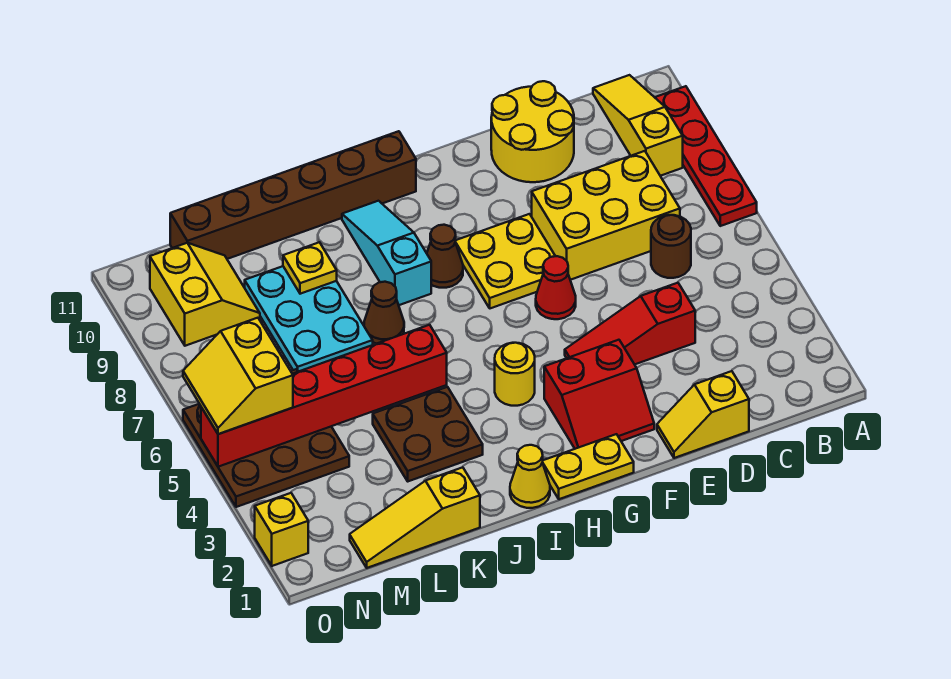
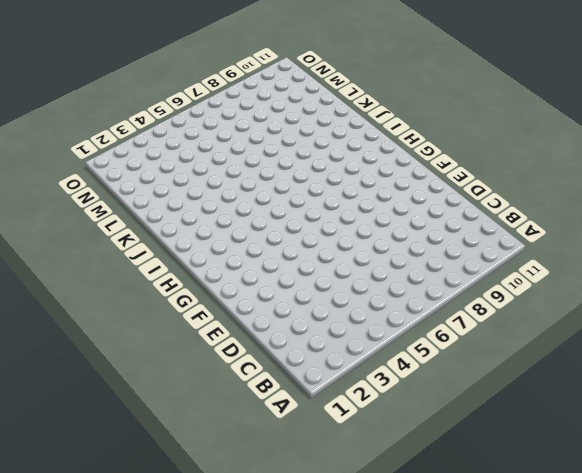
none -> red plate A7:A10 level 1
none -> yellow slope B9:B11 level 1 top 9
none -> brown round brick C6 level 1

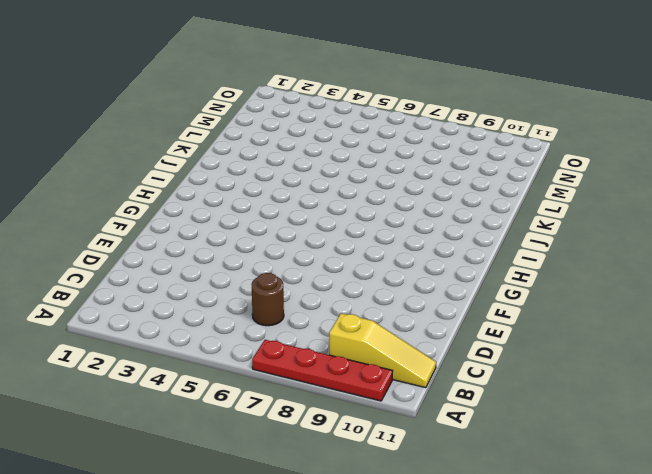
none -> yellow brick C7:E8 level 1
none -> yellow slope D1:E1 level 1 top D
none -> red slope D4:F4 level 1 top D

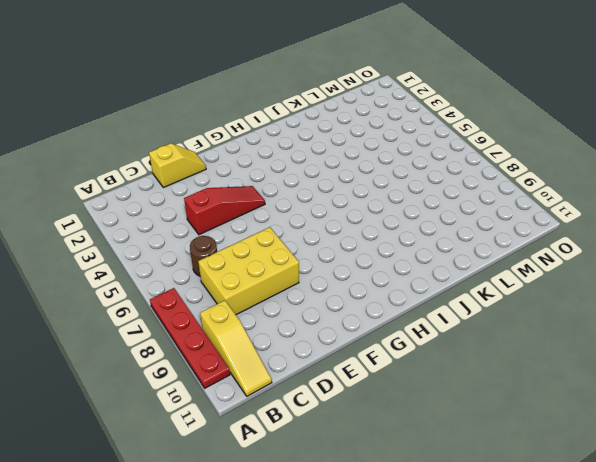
none -> yellow round brick D10:E11 level 1
none -> red slope F2:G3 level 1 top 3
none -> red cone F6 level 1

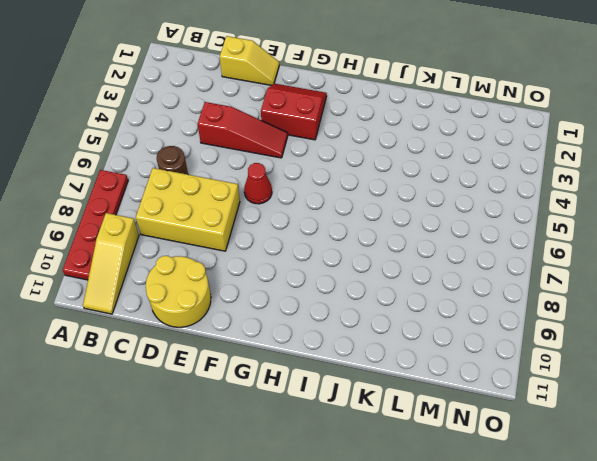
none -> yellow plate F7:G8 level 1
none -> yellow plate G1:H1 level 1
none -> yellow round brick H4 level 1

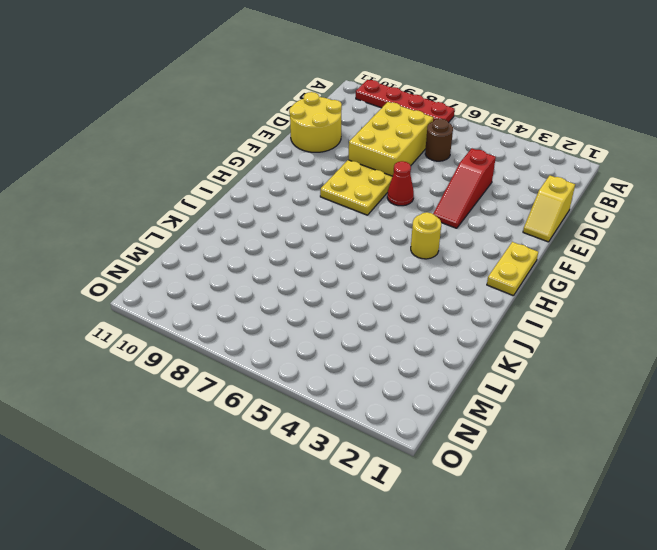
none -> yellow slope B9:B11 level 1 top 9
none -> red slope F2:G3 level 1 top 3
none -> brown cone H8 level 1

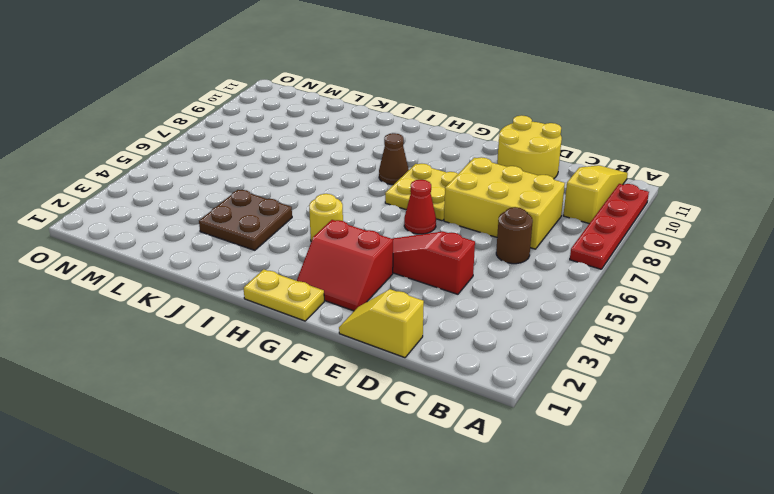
none -> brown brick H11:M11 level 1
none -> yellow cone I1 level 1
none -> cyan slope I8:I10 level 1 top 8

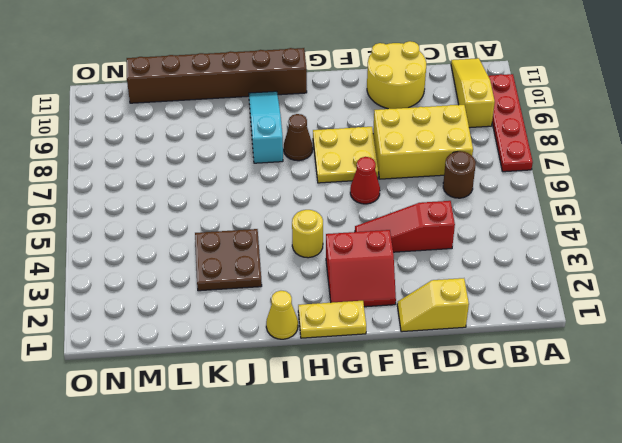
none -> brown cone J7 level 1
none -> yellow slope K1:M1 level 1 top K
none -> cyan plate K7:L9 level 1

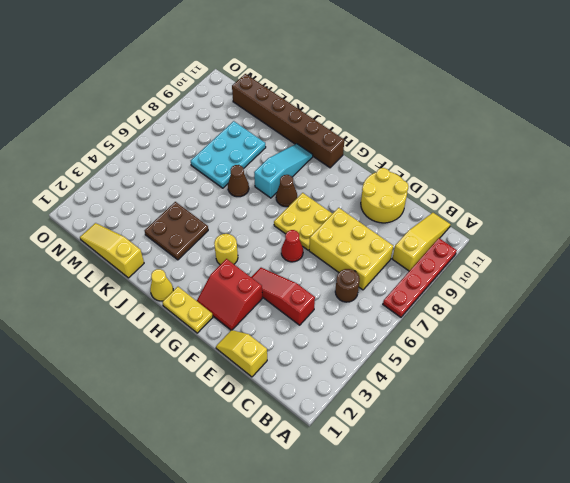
none -> brown plate M4:O6 level 1
none -> yellow slope M9:N10 level 1 top N
none -> yellow brick O2 level 1

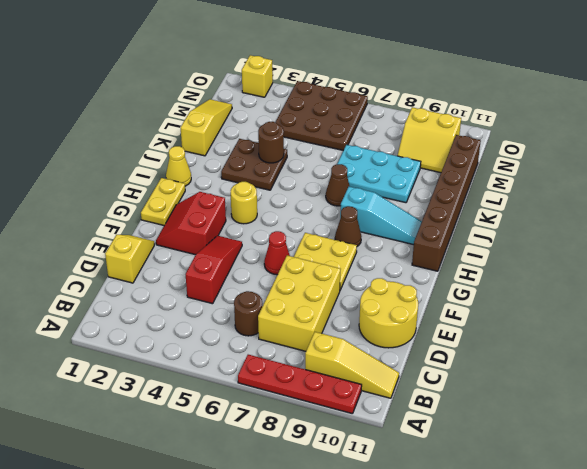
brown round brick K4 level 2 -> none
none -> red brick J5:O5 level 2
none -> yellow plate K9 level 2
none -> yellow slope N5:O6 level 3 top N

